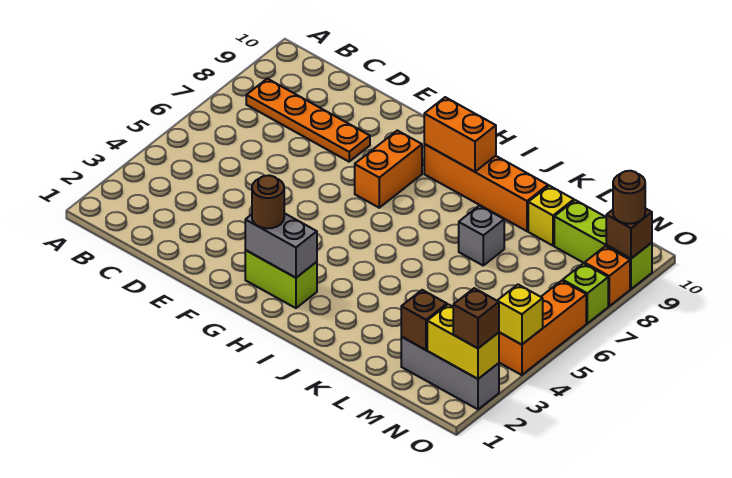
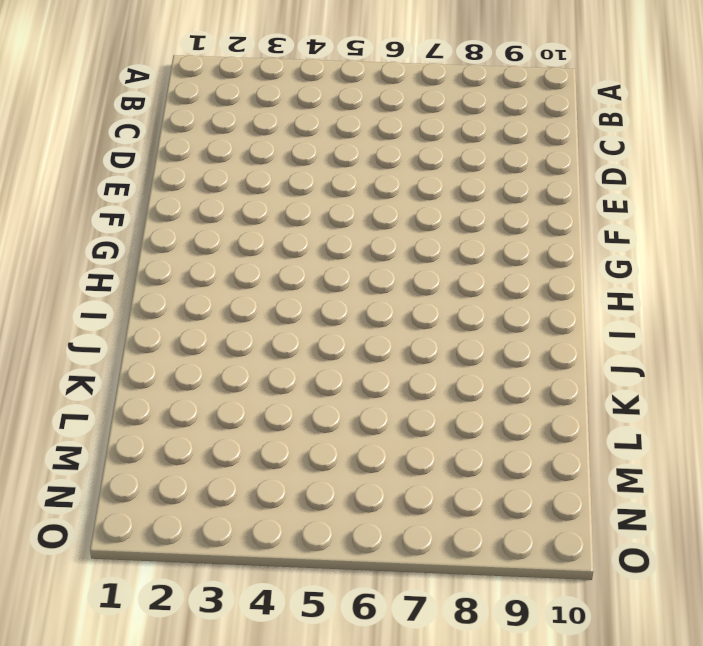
none -> orange plate B8:E8 level 1
none -> lime brick G2:H2 level 1
none -> orange brick G7:G8 level 1

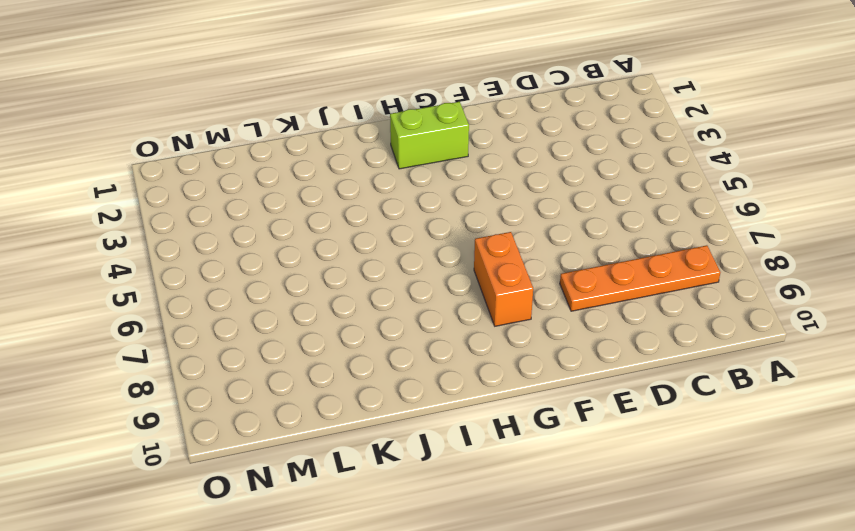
none -> orange brick H9:K9 level 1
none -> grey brick K7 level 1
none -> yellow brick L9 level 1

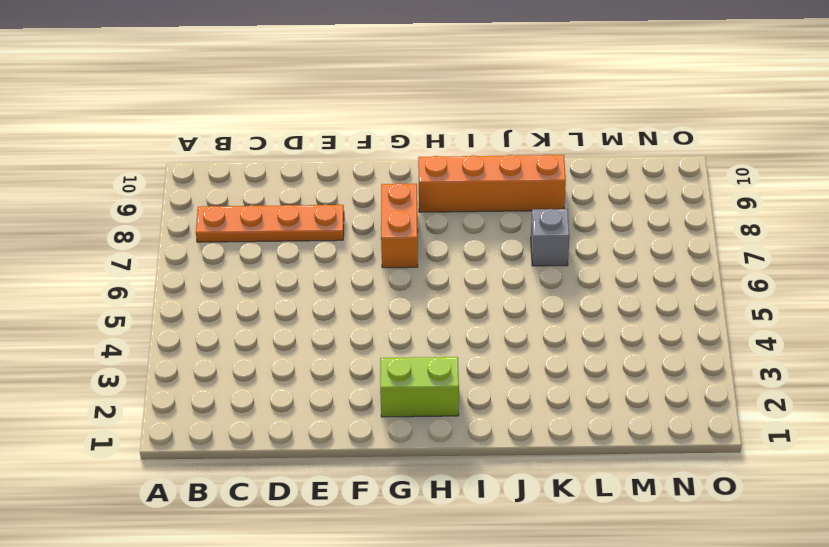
none -> yellow brick L9 level 1
none -> grey brick M2:O2 level 1
none -> lime brick M9:O9 level 1

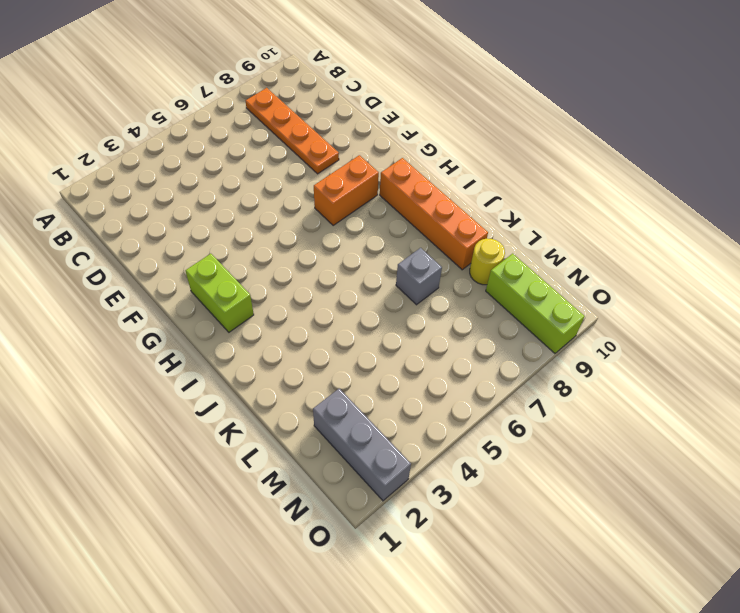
yellow round brick L9 level 1 -> yellow brick L9 level 1
none -> orange brick O4:O6 level 1
none -> lime brick O7 level 1
none -> orange brick O8 level 1

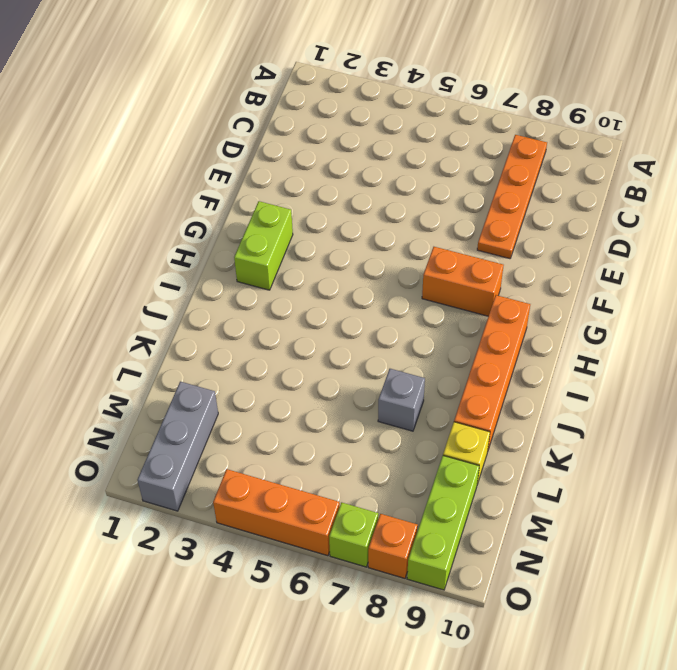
none -> grey brick G2:H2 level 2
none -> orange brick H9:I9 level 2
none -> brown brick M2 level 2

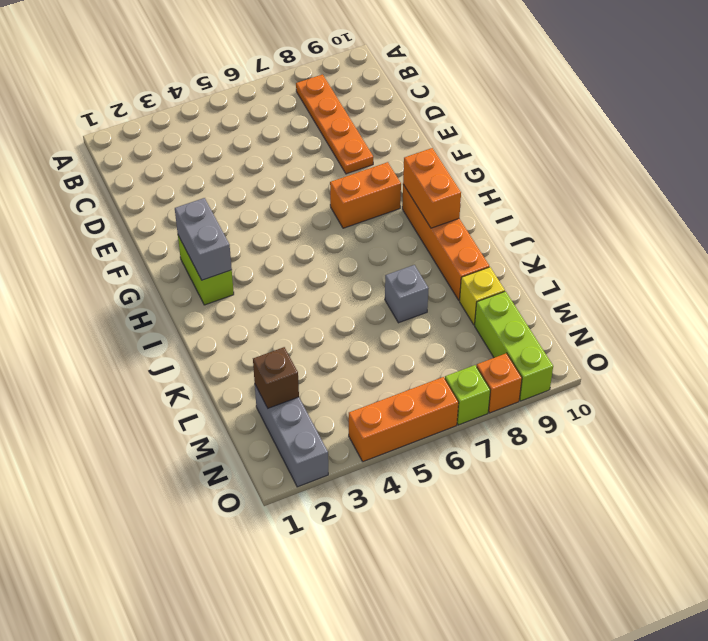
none -> yellow brick N2:O2 level 2
none -> yellow brick O4 level 2
none -> brown brick O9 level 2

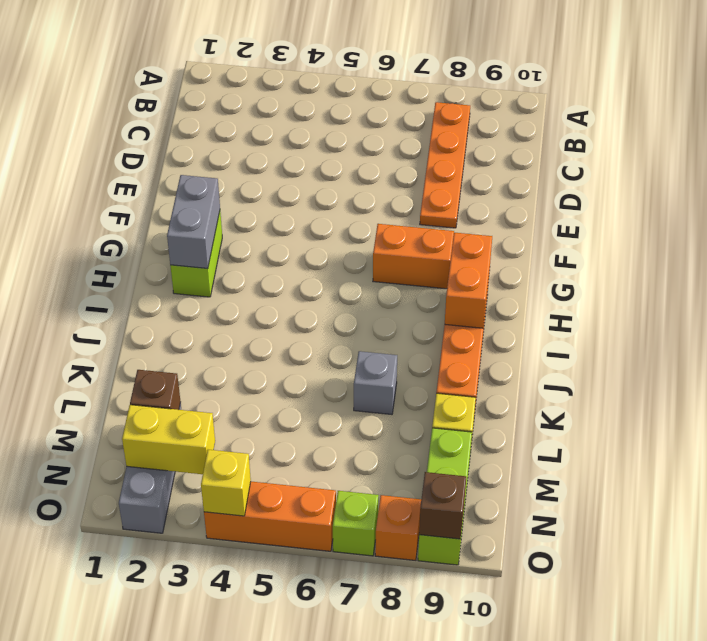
yellow brick N2:N3 level 2 -> yellow brick N2:O2 level 2
none -> brown round brick G2 level 3
none -> brown brick O2 level 3
none -> brown round brick O9 level 3

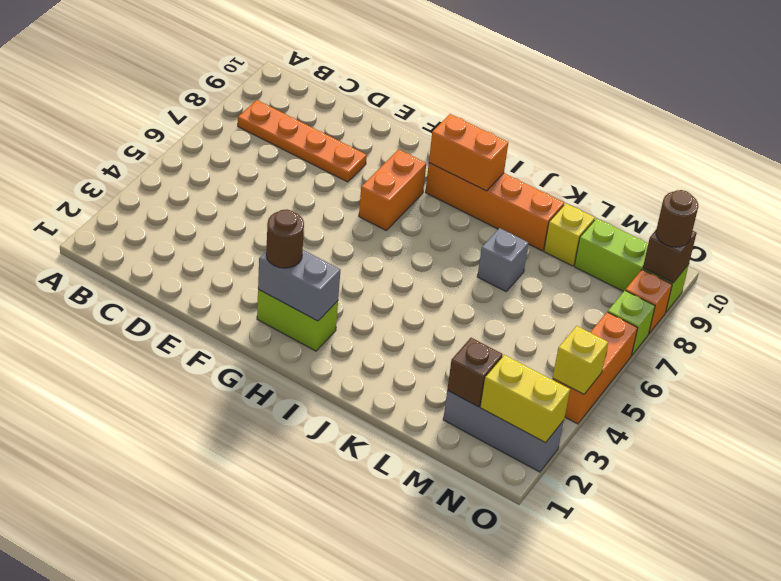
none -> brown brick O2 level 3

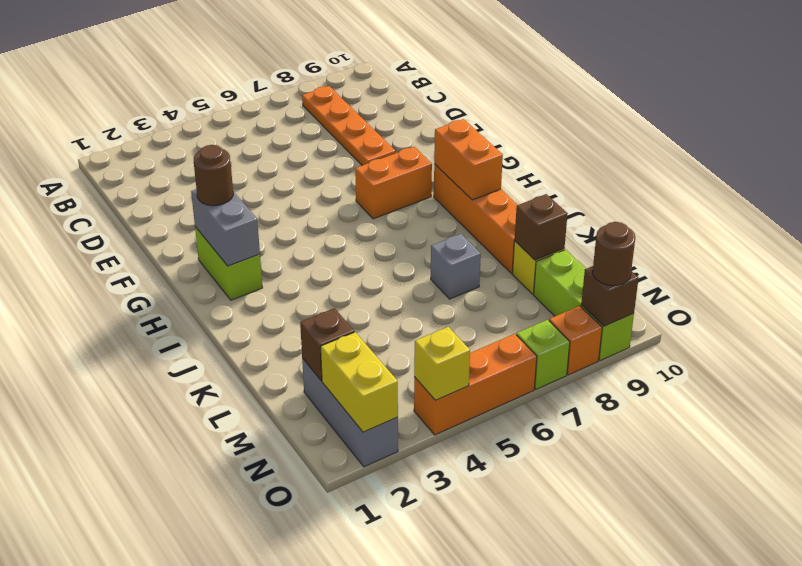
brown brick L9 level 2 -> brown brick O2 level 3

